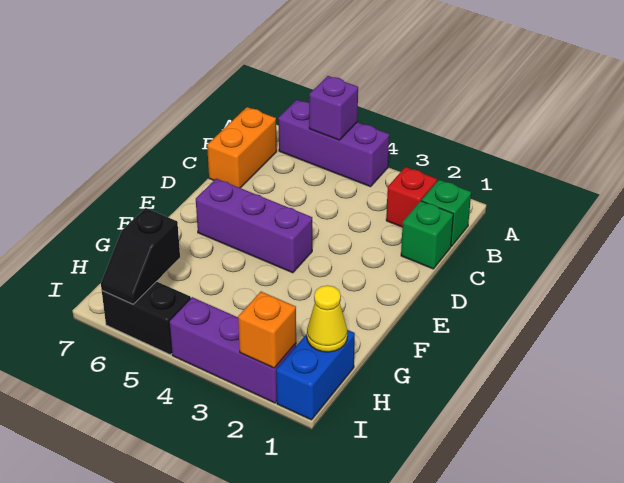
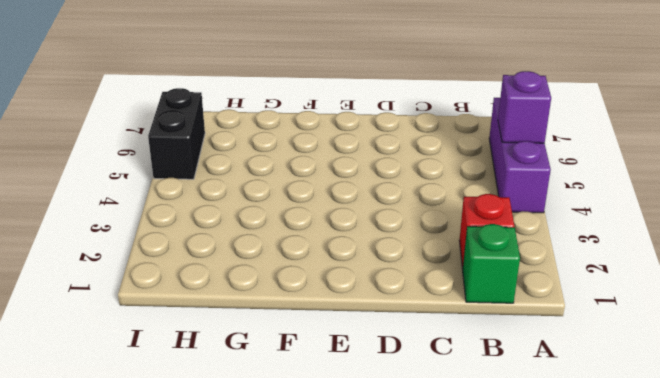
none -> orange brick B7:C7 level 1
none -> green brick C1 level 1
none -> purple brick E4:E6 level 1

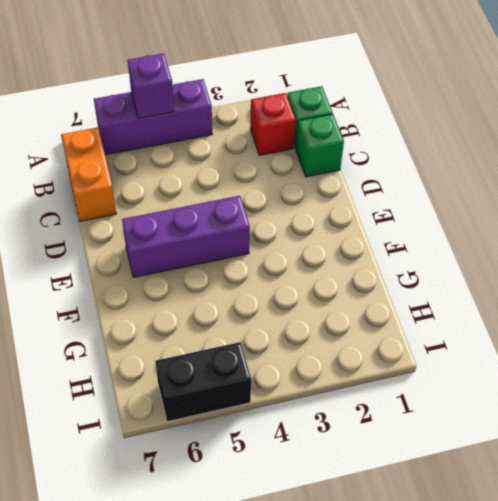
none -> blue brick H1:I1 level 1
none -> purple brick I2:I4 level 1
none -> yellow cone H1 level 2

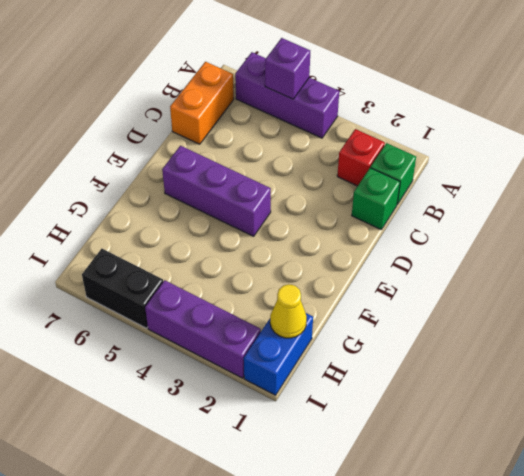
none -> black slope H6:I6 level 2 top H
none -> orange brick I2 level 2

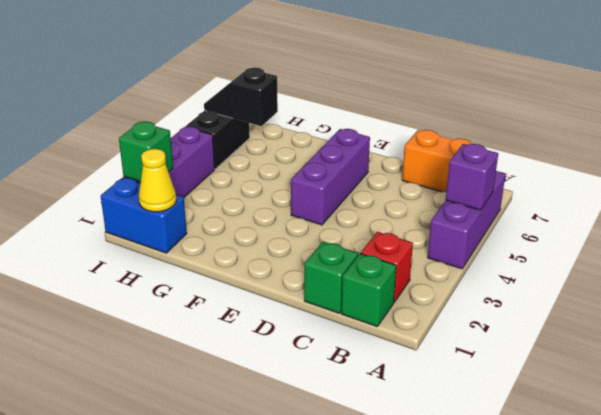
green brick I2 level 2 -> orange brick I2 level 2

